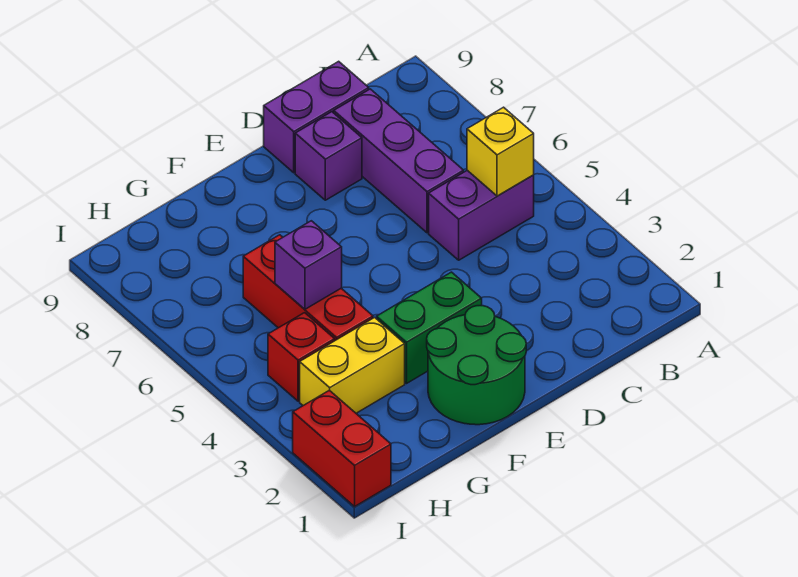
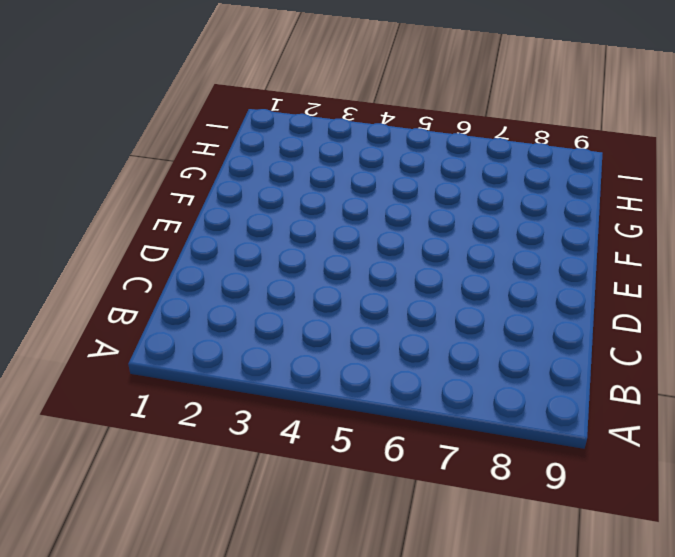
none -> purple brick B5:C5 level 1
none -> purple brick C6:C8 level 1
none -> purple brick C9:D9 level 1

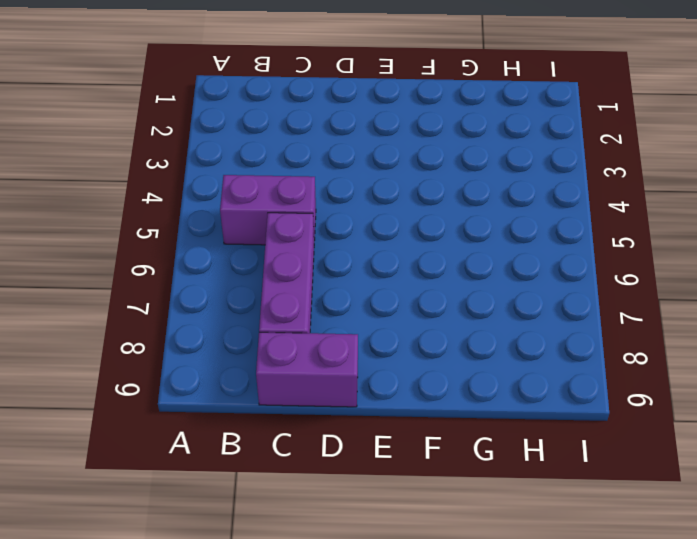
none -> purple brick D8 level 1
none -> green round brick E1:F2 level 1
none -> green brick E3:F3 level 1

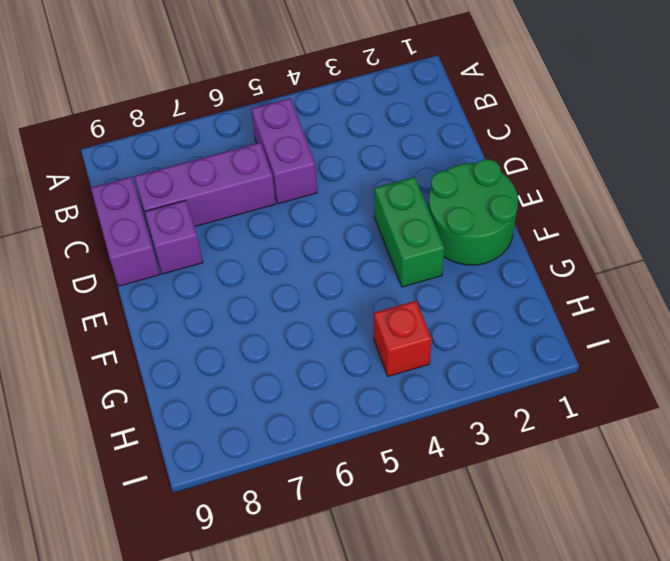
none -> yellow brick G3:H3 level 1
none -> red brick G4:G6 level 1
none -> red brick I1:I2 level 1

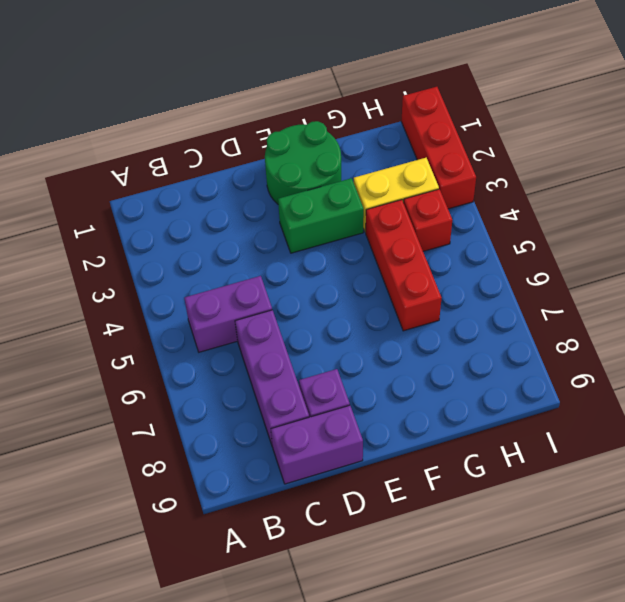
red brick I1:I3 level 1 -> red brick I1:I2 level 1
none -> yellow brick B5 level 2
none -> purple brick G5 level 2

